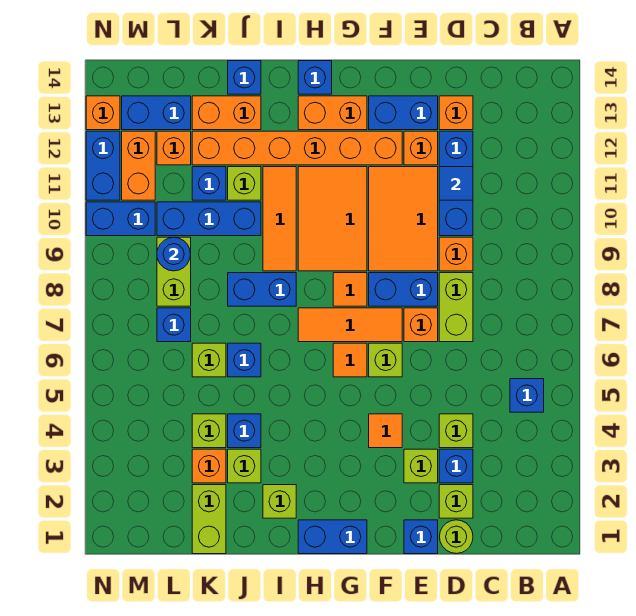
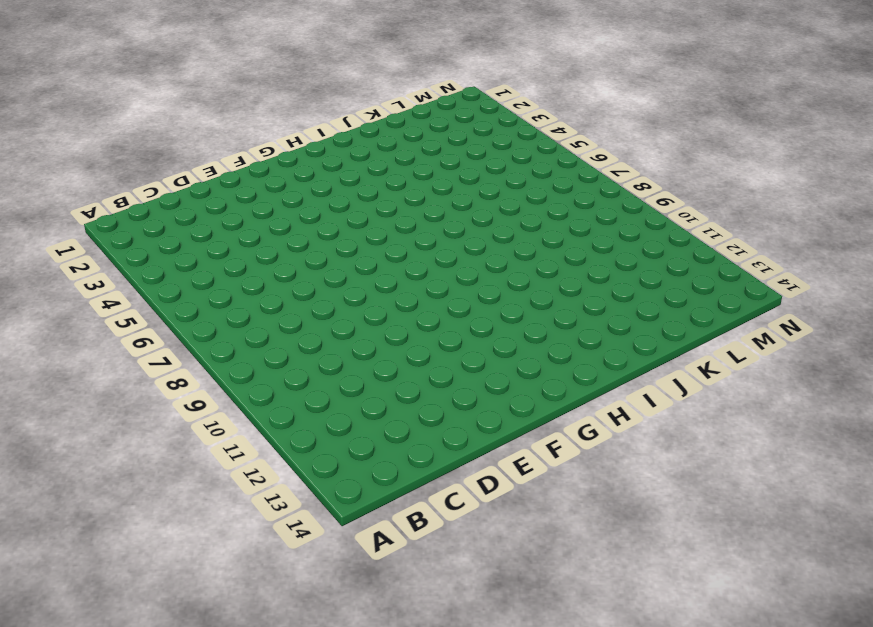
none -> blue brick B5 level 1
none -> lime round brick D1 level 1
none -> lime brick D2 level 1
none -> blue brick D3 level 1

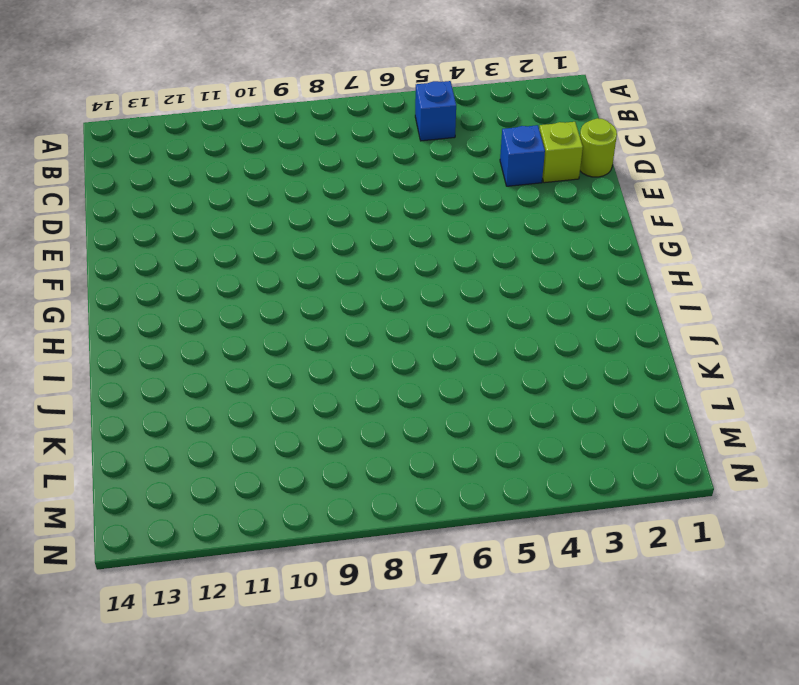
none -> lime brick D4 level 1
none -> lime brick D7:D8 level 1
none -> orange brick D9 level 1
none -> blue brick D10:D12 level 1

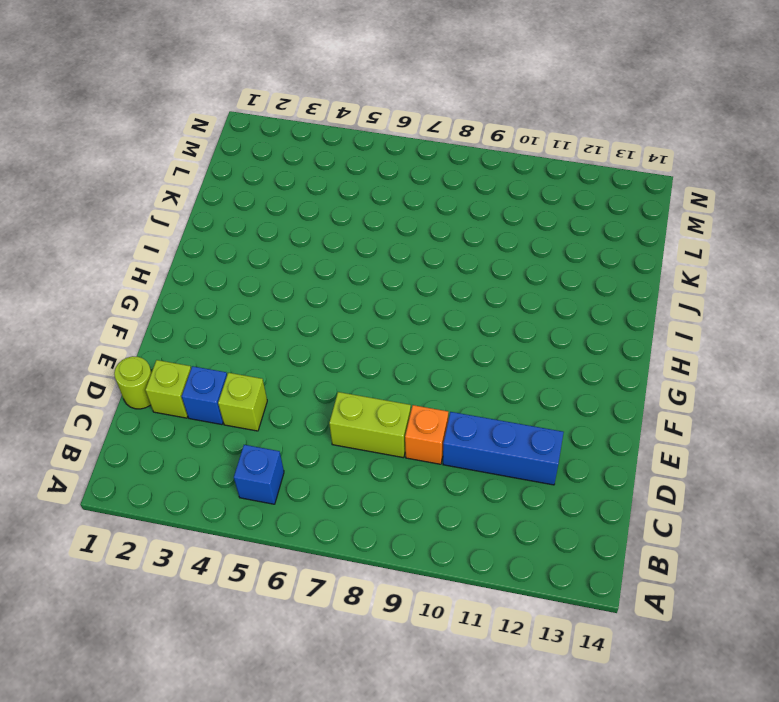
none -> orange brick D13 level 1
none -> blue brick E1 level 1
none -> lime brick E3 level 1
none -> orange brick E7 level 1

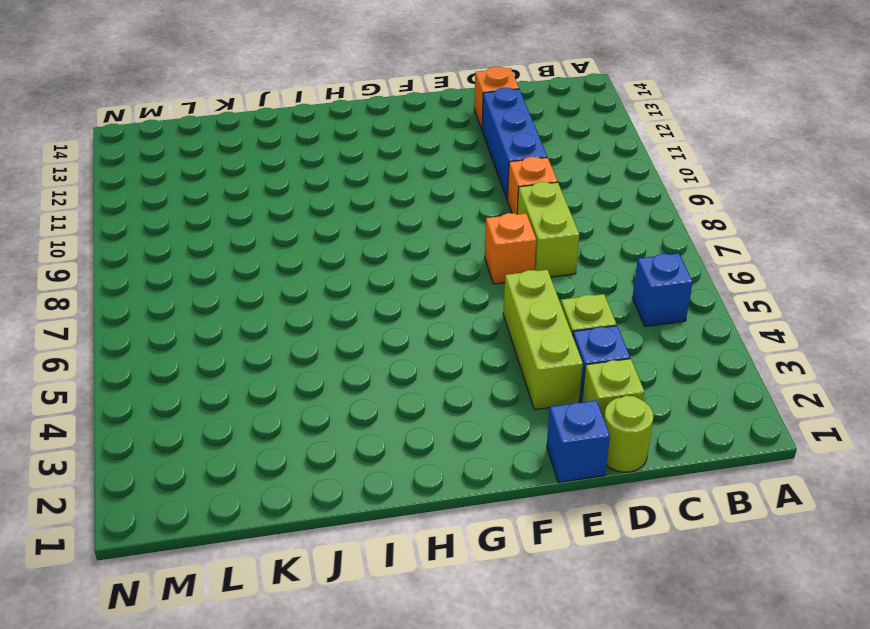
lime brick E3:E5 level 1 -> lime brick E3 level 1
none -> blue brick E8:F8 level 1
none -> orange tile E9:F11 level 1
none -> orange brick E12 level 1
none -> blue brick E13:F13 level 1

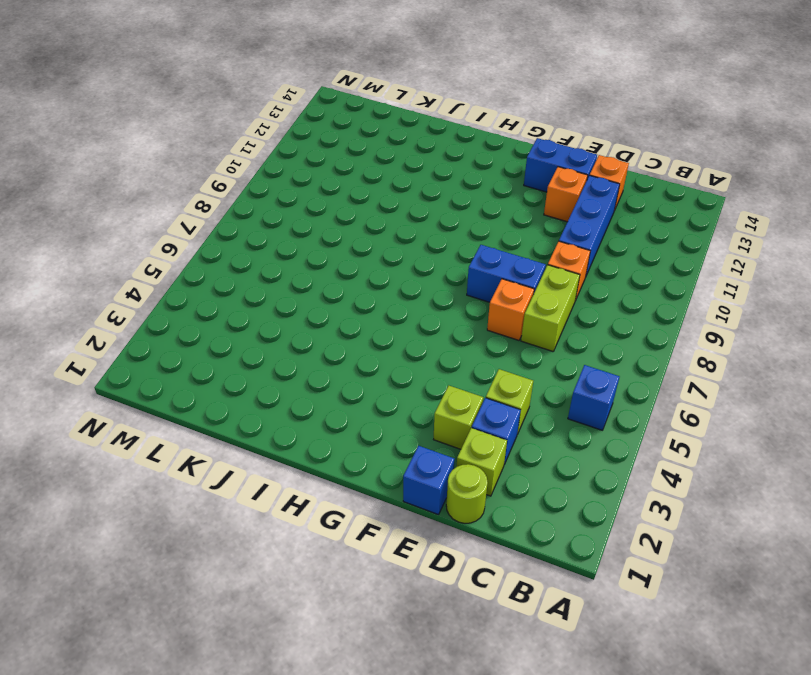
none -> orange tile E9:F11 level 1
none -> orange tile F4 level 1
none -> lime brick F6 level 1
none -> orange tile F7:H7 level 1

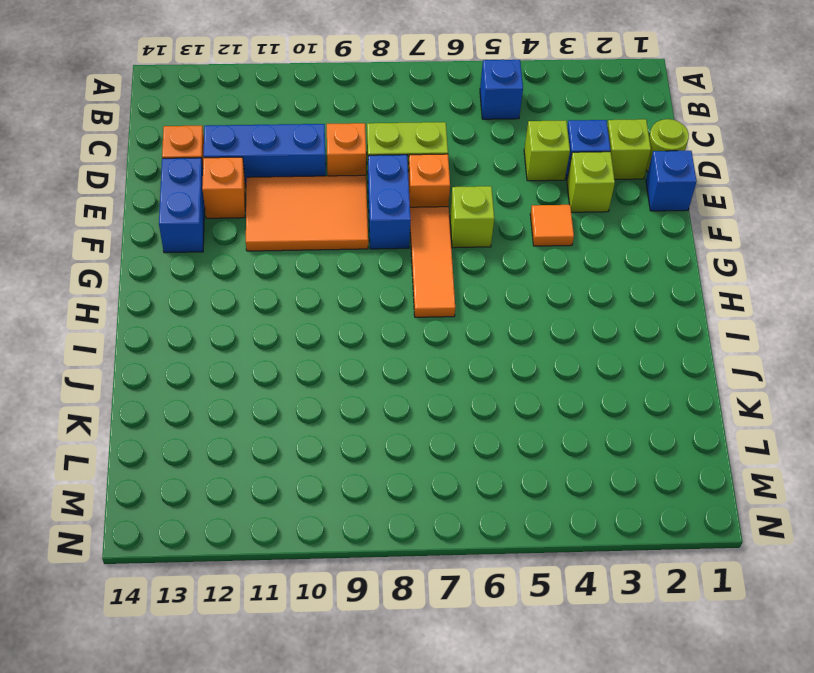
none -> orange brick F12:K12 level 1
none -> blue brick G1:H1 level 1
none -> orange tile G6 level 1
none -> orange tile G8 level 1

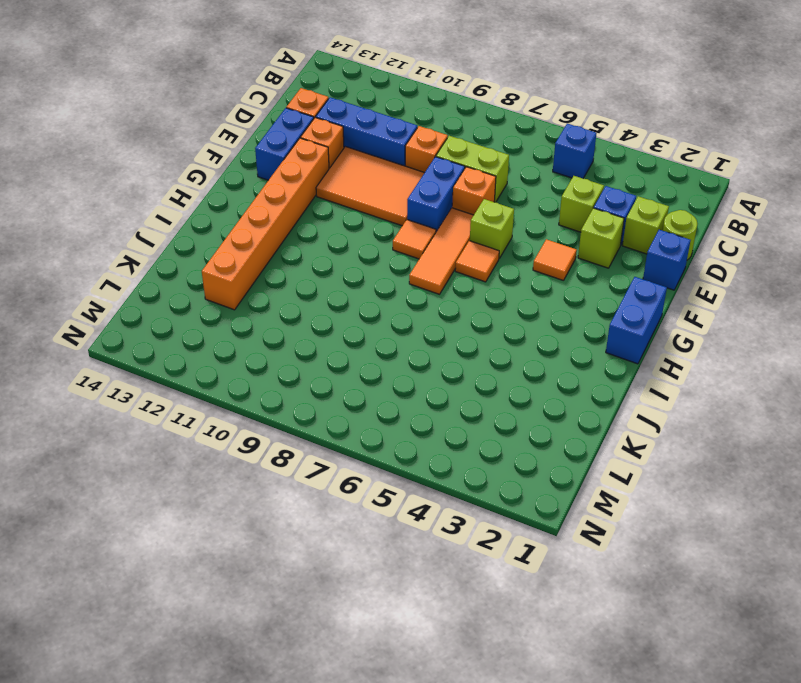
none -> orange tile G9:H11 level 1
none -> orange brick G13:H13 level 1
none -> blue brick H14 level 1
none -> lime brick I2 level 1

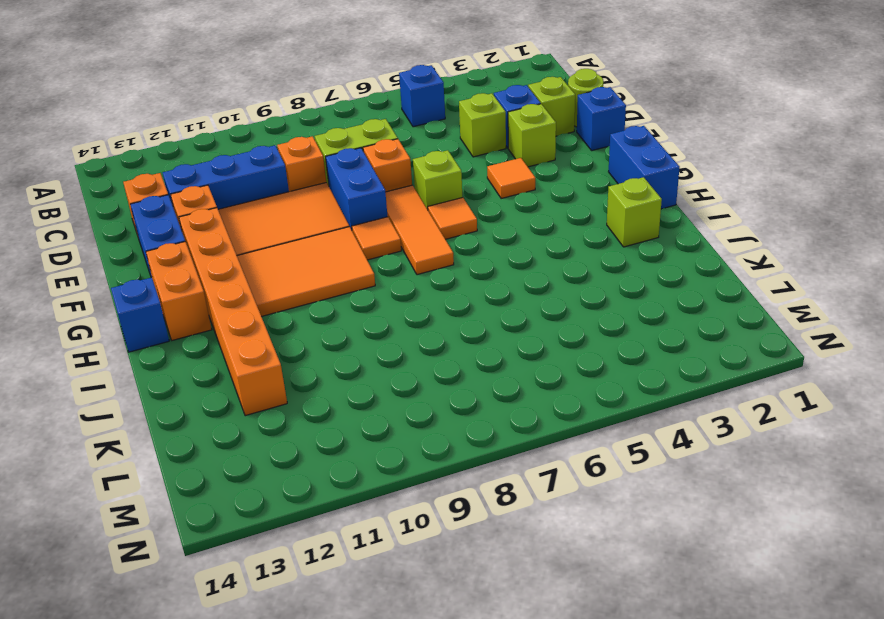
none -> blue brick I8:J8 level 1
none -> orange tile I9:I11 level 1
none -> lime brick J3 level 1
none -> blue brick J4 level 1

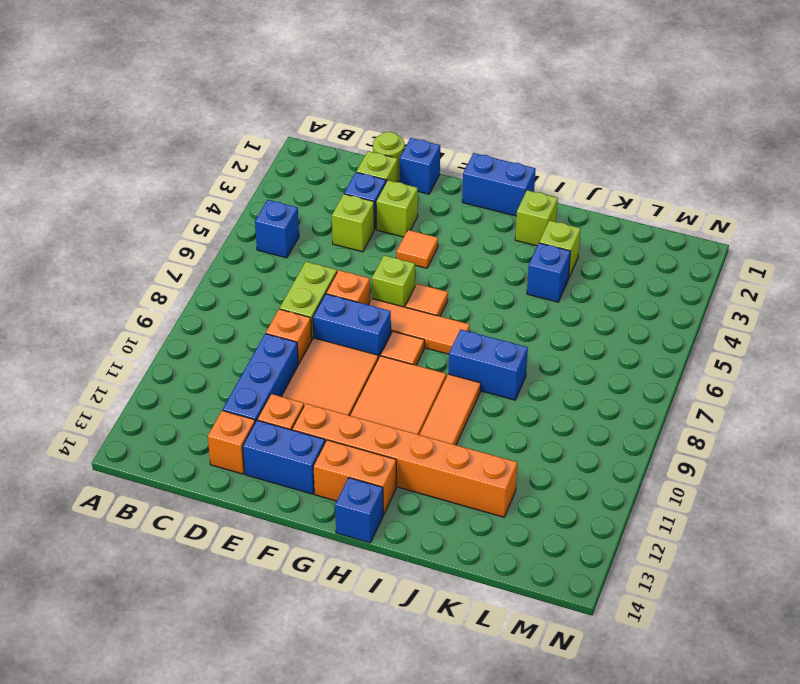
none -> blue brick J6 level 1
none -> blue brick J10:L10 level 1
none -> lime brick J11 level 1
none -> orange brick J13:K13 level 1

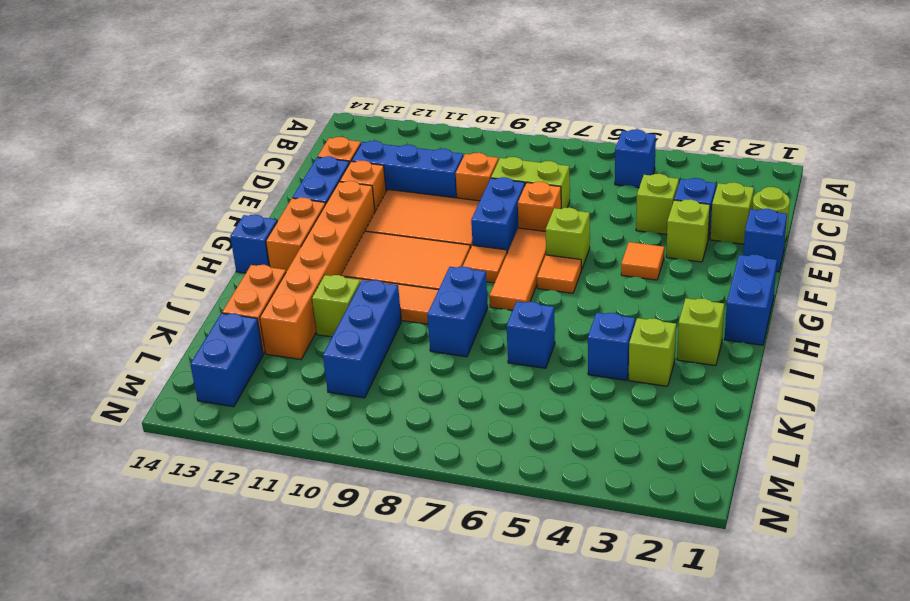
none -> blue brick J14 level 1
none -> lime brick K1:K2 level 1
none -> orange brick K3 level 1
none -> lime brick K4 level 1

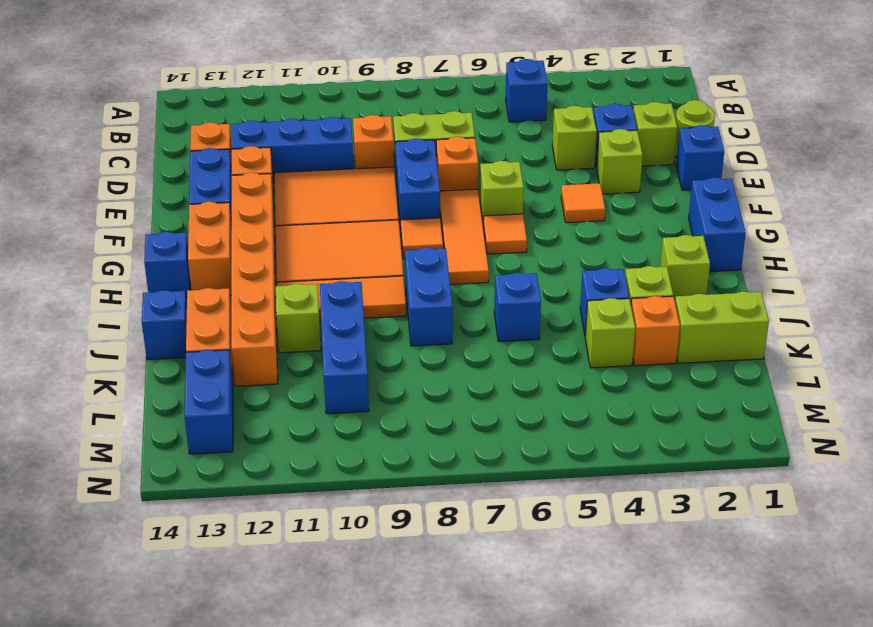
none -> lime brick K6 level 1
none -> blue brick K11 level 1
none -> blue brick L7 level 1
none -> lime brick L8:L9 level 1

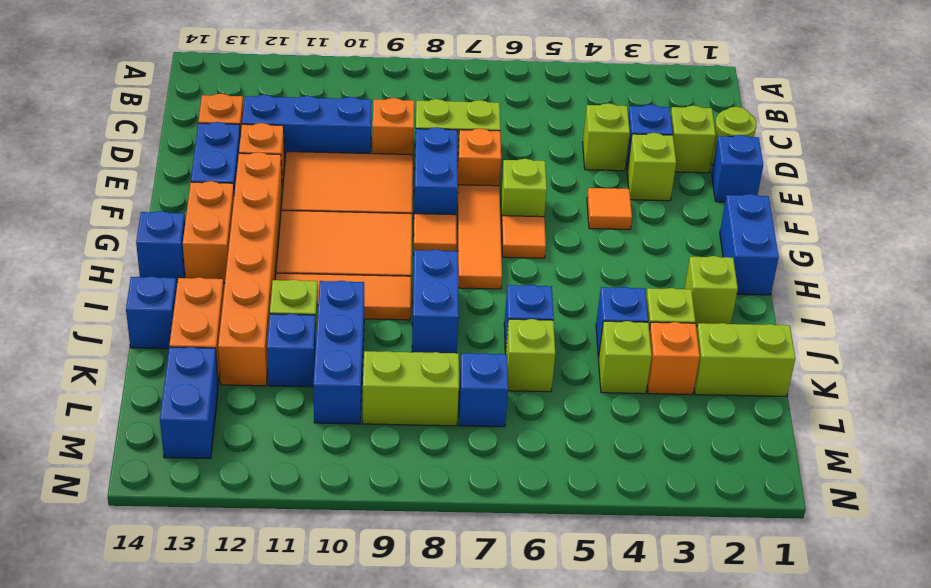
none -> blue brick B5 level 1
none -> orange brick L12 level 1
none -> blue brick M10:N10 level 1
none -> orange brick M11:M12 level 1

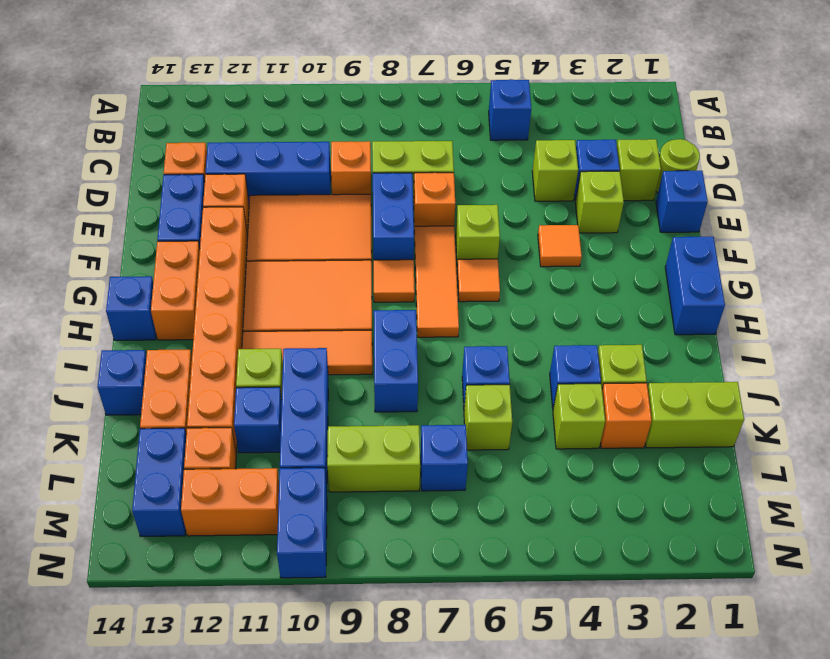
none -> lime brick I2 level 1
none -> blue brick N11:N12 level 1
none -> orange brick N13 level 1
none -> blue tile D11 level 2

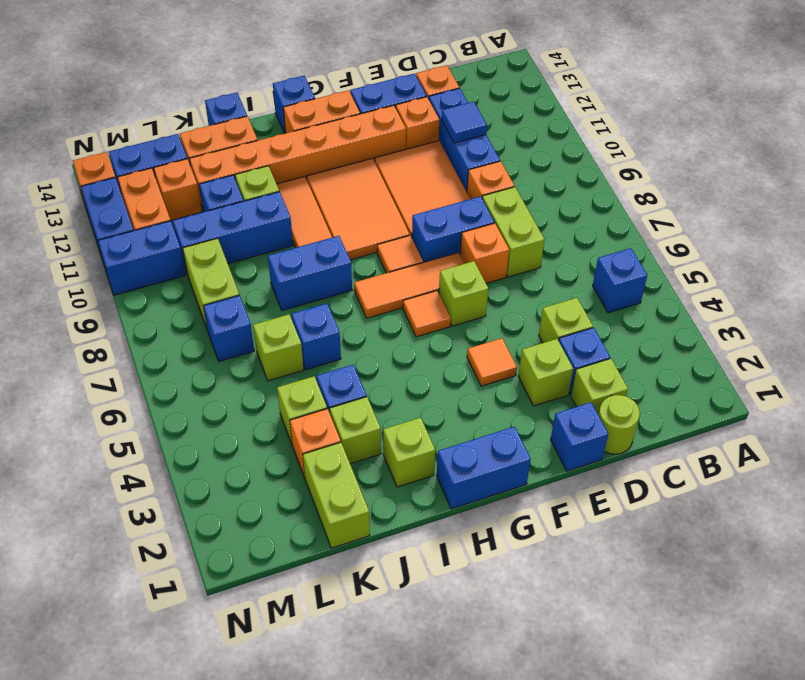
none -> blue round brick L9 level 2

